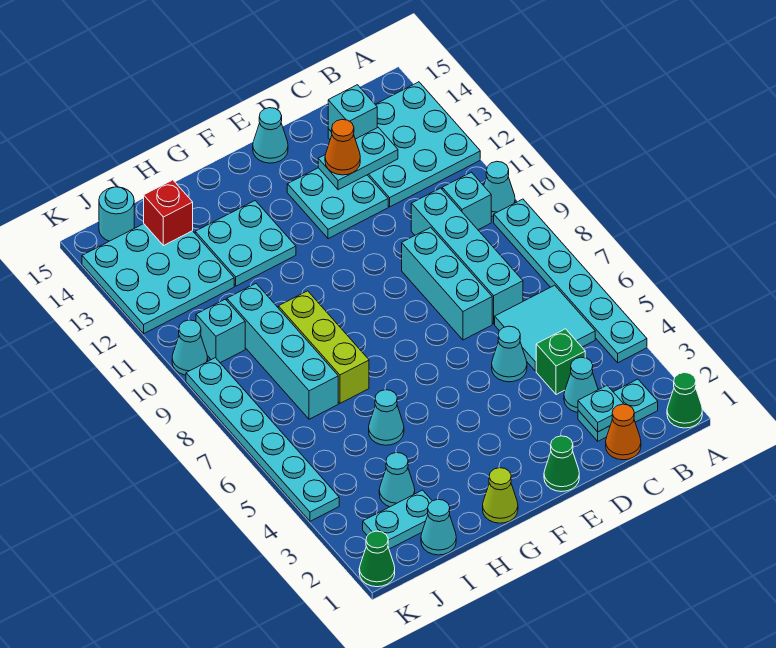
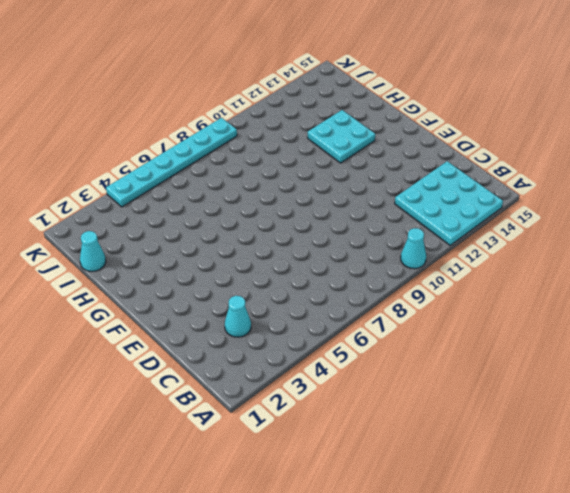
none -> green cone A1 level 1
none -> cyan plate A4:A9 level 1
none -> cyan plate B2:C2 level 1
none -> cyan tile B5:C6 level 1

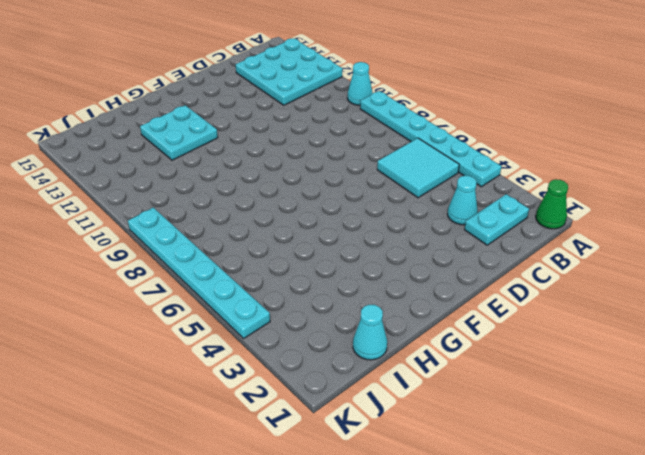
none -> cyan brick B10 level 1
none -> orange cone C1 level 1
none -> green brick C4 level 1
none -> cyan brick C7:C10 level 1

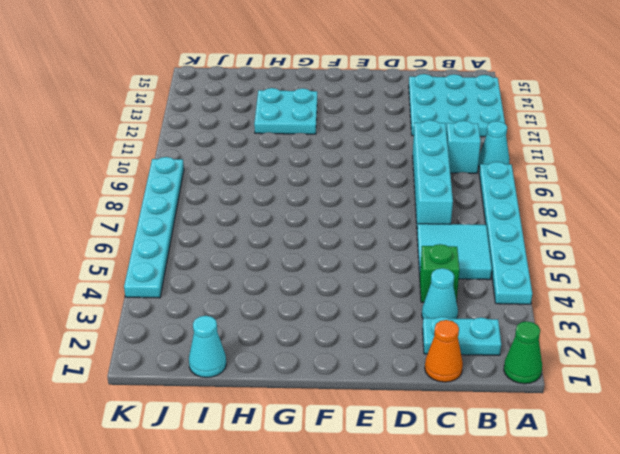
none -> cyan cone D5 level 1
none -> cyan brick D7:D9 level 1
none -> cyan plate D12:E13 level 1
none -> green cone E1 level 1

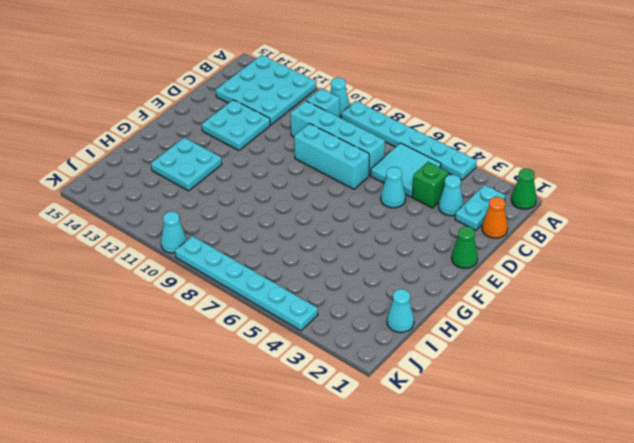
none -> cyan cone E15 level 1
none -> lime cone G1 level 1
none -> cyan cone H5 level 1
none -> lime brick H7:H9 level 1

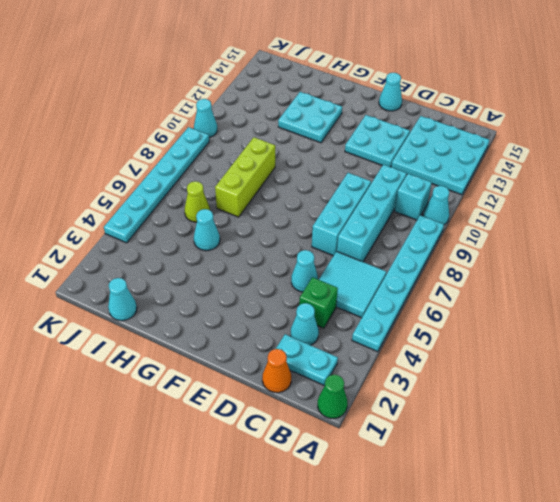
lime cone I6 level 1 -> lime cone G1 level 1
none -> green cone E1 level 1
none -> cyan plate I2:J2 level 1
none -> cyan cone I3 level 1
none -> cyan brick I7:I10 level 1

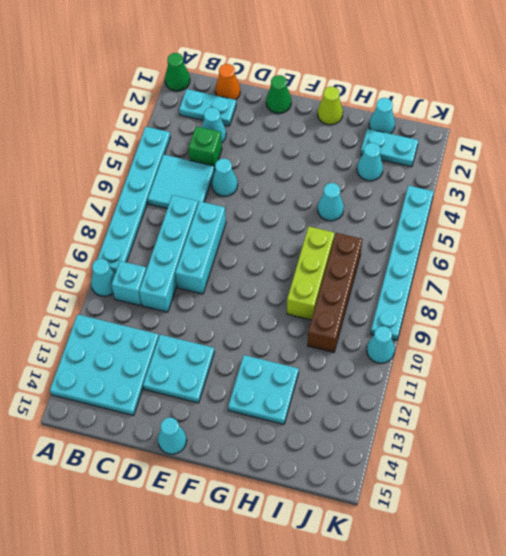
brown brick I7:I10 level 1 -> cyan brick I7:I10 level 1
none -> cyan plate I12:K14 level 1
none -> cyan brick J10 level 1
none -> cyan round brick J15 level 1
none -> green cone K1 level 1

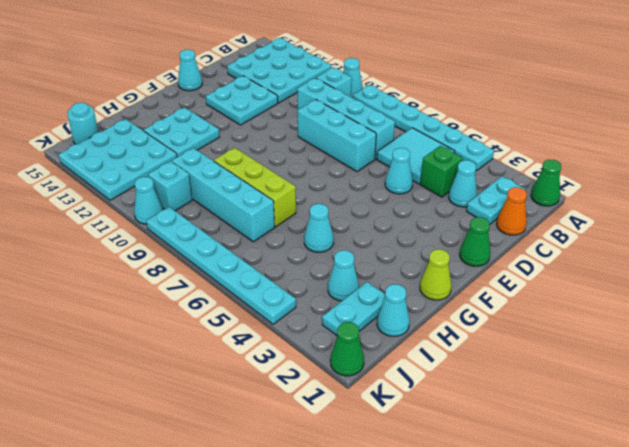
none -> cyan plate C2 level 2
none -> cyan plate C13:D13 level 2
none -> cyan brick C14 level 2
none -> red brick I14 level 2

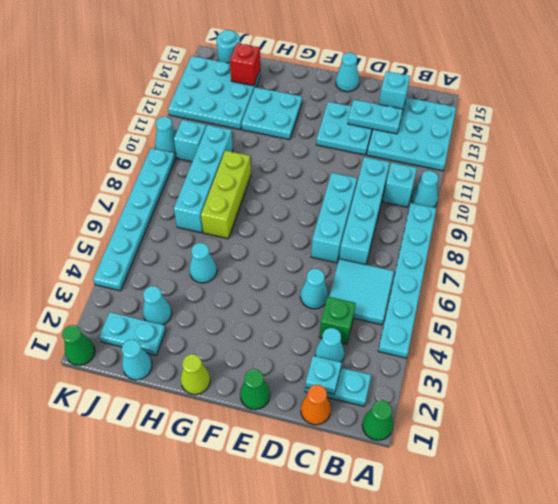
none -> orange cone D13 level 3

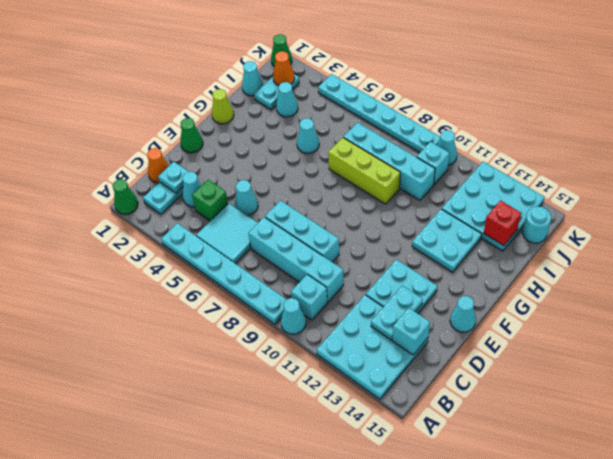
orange cone J2 level 2 -> orange cone D13 level 3

